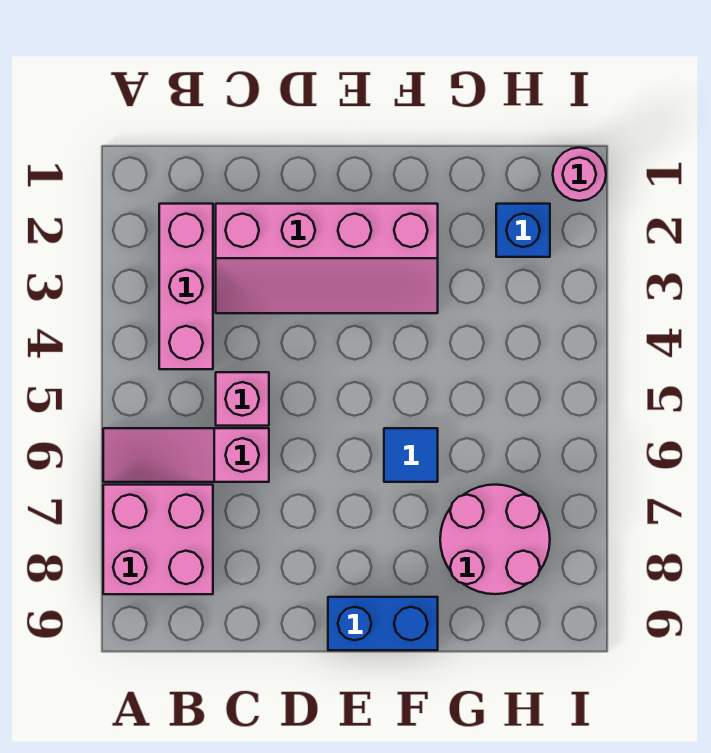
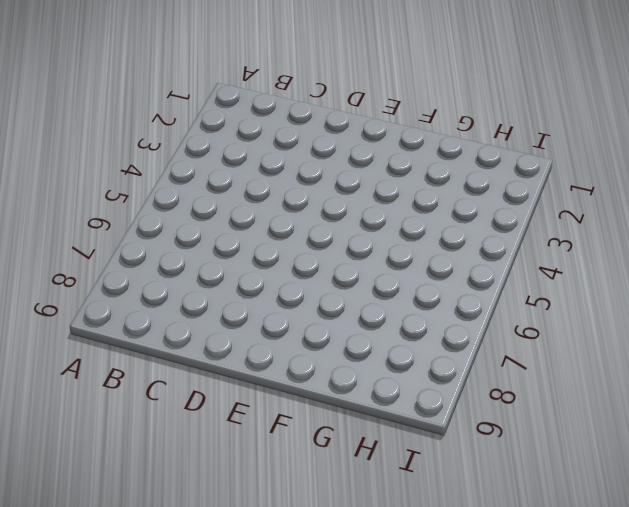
none -> pink slope A6:C6 level 1 top C
none -> pink brick A7:B8 level 1

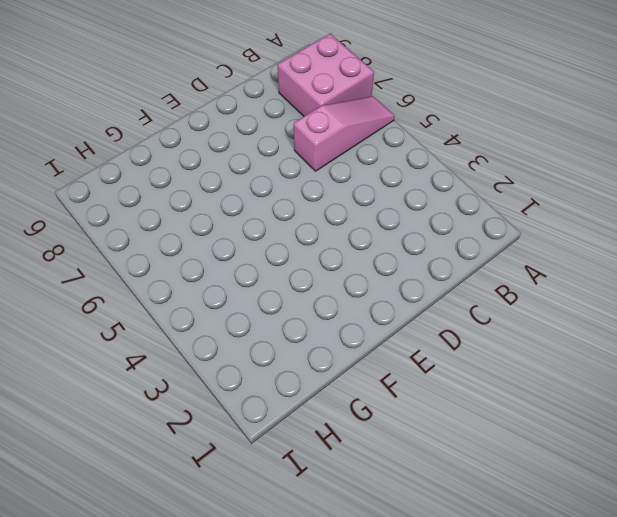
none -> pink brick B2:B4 level 1
none -> pink slope C2:F3 level 1 top 2

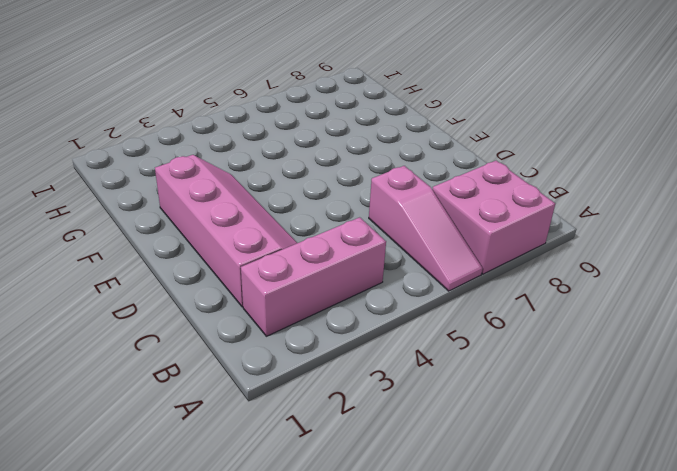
none -> pink brick C5 level 1
none -> blue brick E9:F9 level 1

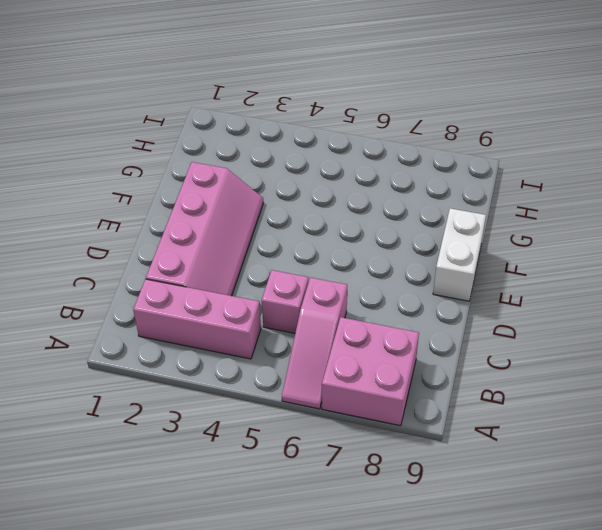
white brick E9:F9 level 1 -> blue brick E9:F9 level 1
none -> blue tile F6 level 1
none -> pink round brick G7:H8 level 1

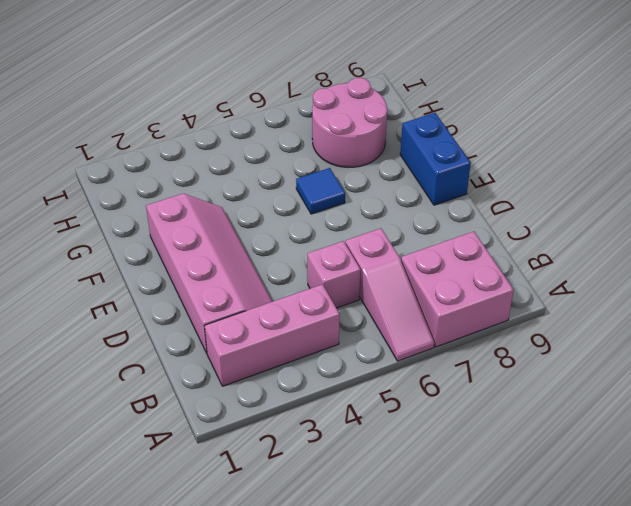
none -> blue brick H2 level 1
none -> pink round brick I1 level 1

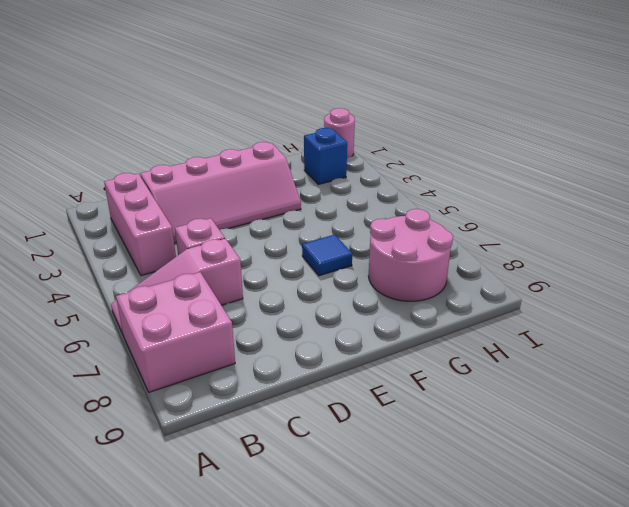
none -> blue brick E9:F9 level 1

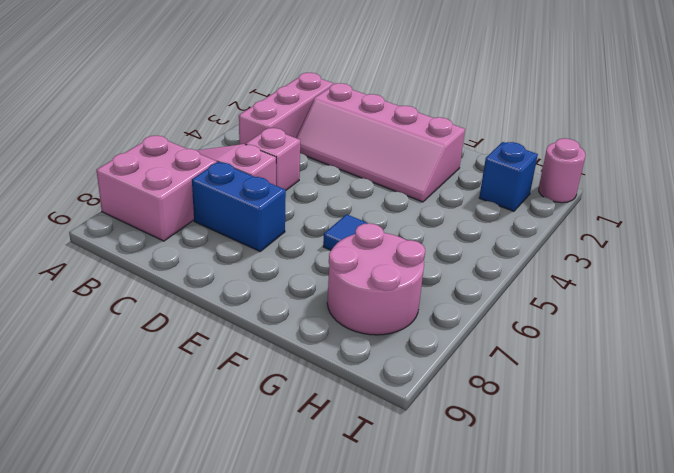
blue brick C7:D7 level 1 -> blue brick E9:F9 level 1

